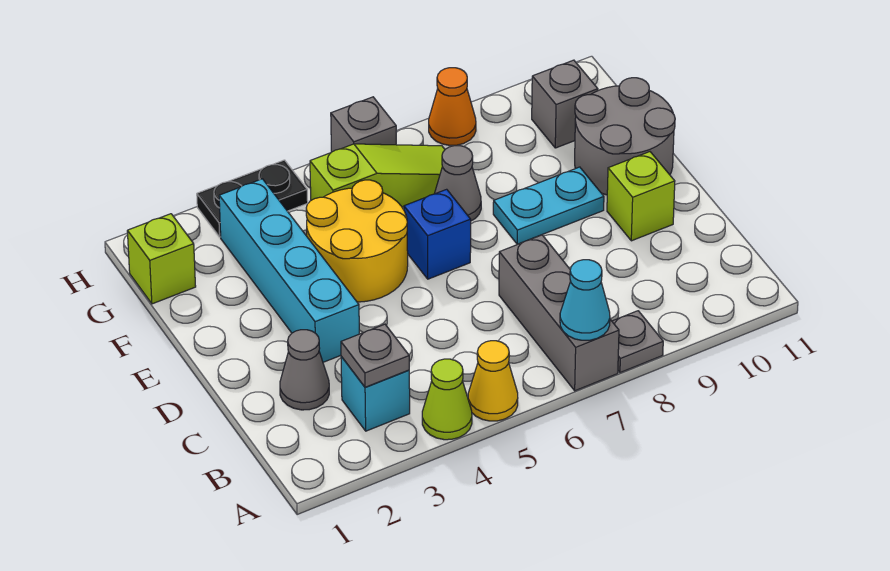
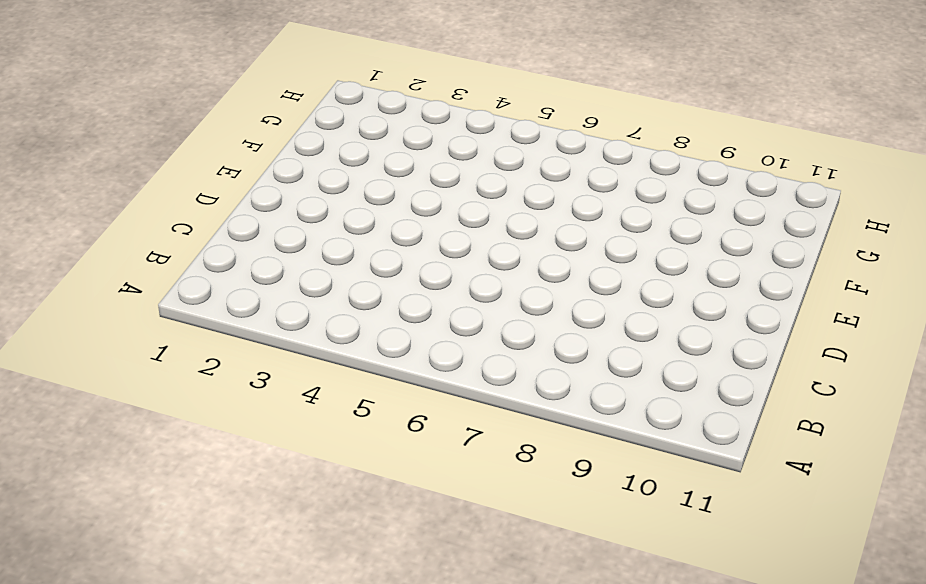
none -> lime cone A4 level 1
none -> yellow cone A5 level 1
none -> grey brick A7:C7 level 1

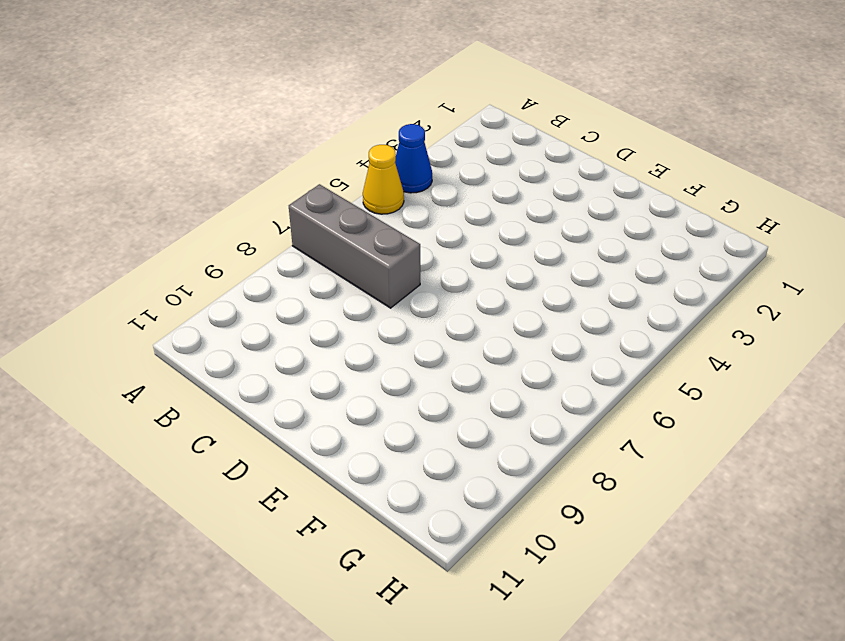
blue cone A4 level 1 -> lime cone A4 level 1
none -> grey plate A8 level 1
none -> cyan brick B3 level 1
none -> grey cone C2 level 1

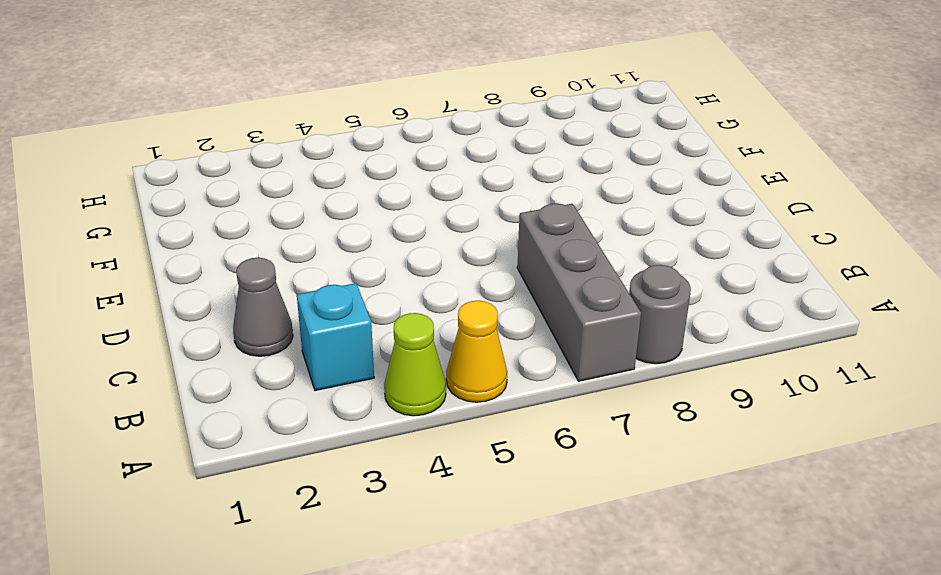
grey round brick A8 level 1 -> grey plate A8 level 1
none -> cyan brick D3:G3 level 1
none -> lime brick D10 level 1
none -> yellow round brick E4:F5 level 1

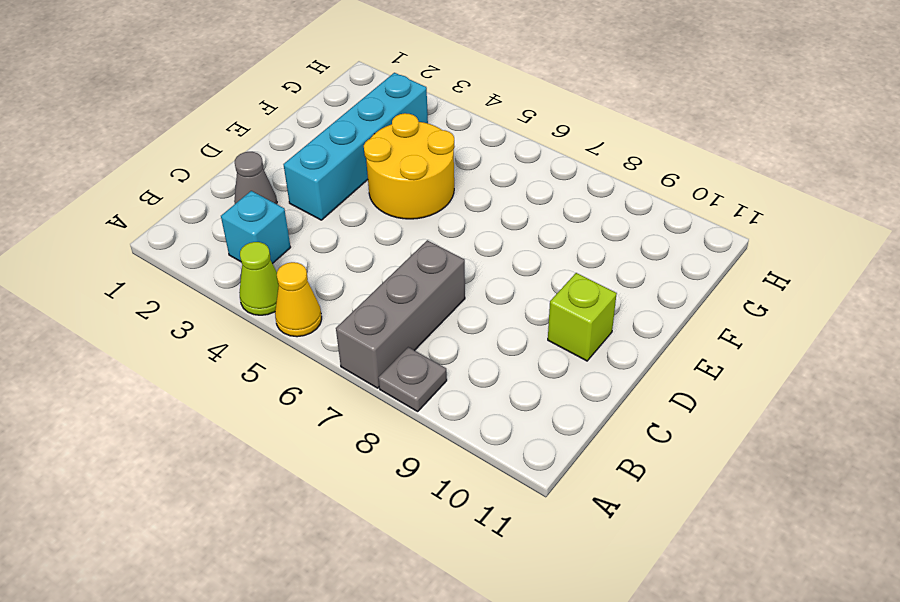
none -> blue brick E6 level 1
none -> cyan plate E8:E9 level 1
none -> grey round brick E10:F11 level 1

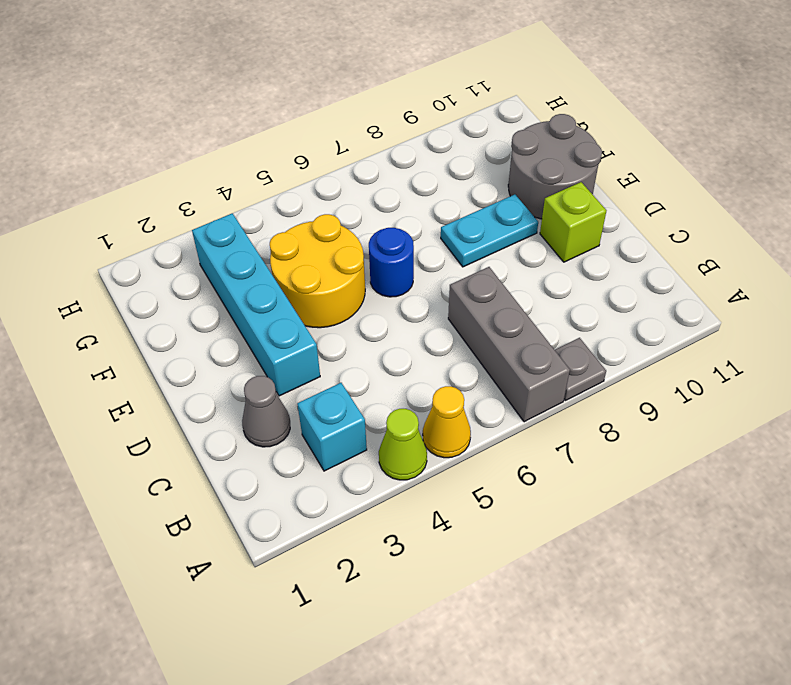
blue round brick E6 level 1 -> blue brick E6 level 1
none -> grey cone F7 level 1
none -> lime brick G1 level 1
none -> lime slope G5:G7 level 1 top 5

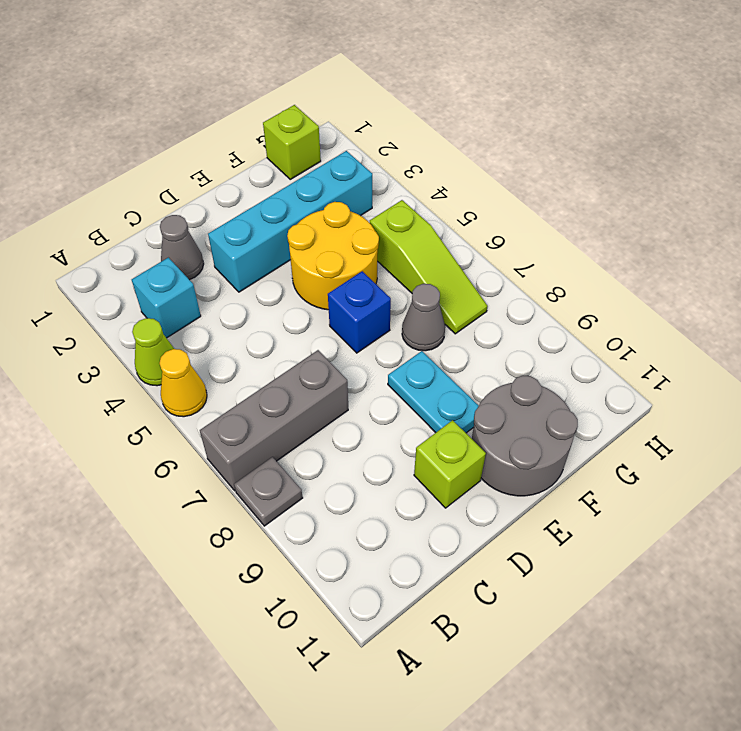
none -> grey brick G10 level 1
none -> black plate H3:H4 level 1
none -> grey brick H6 level 1

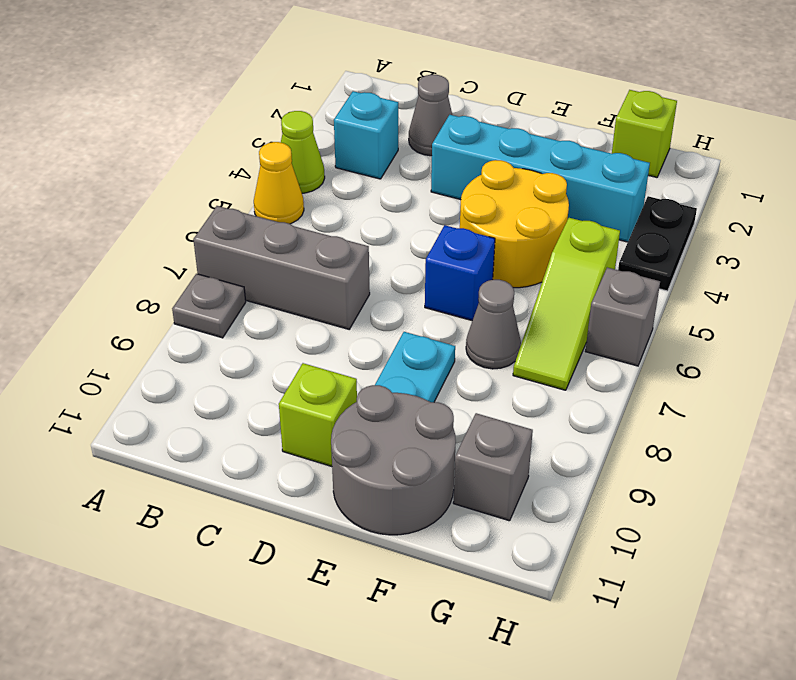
none -> orange cone H8 level 1
none -> cyan cone A7 level 2
none -> grey plate B3 level 2

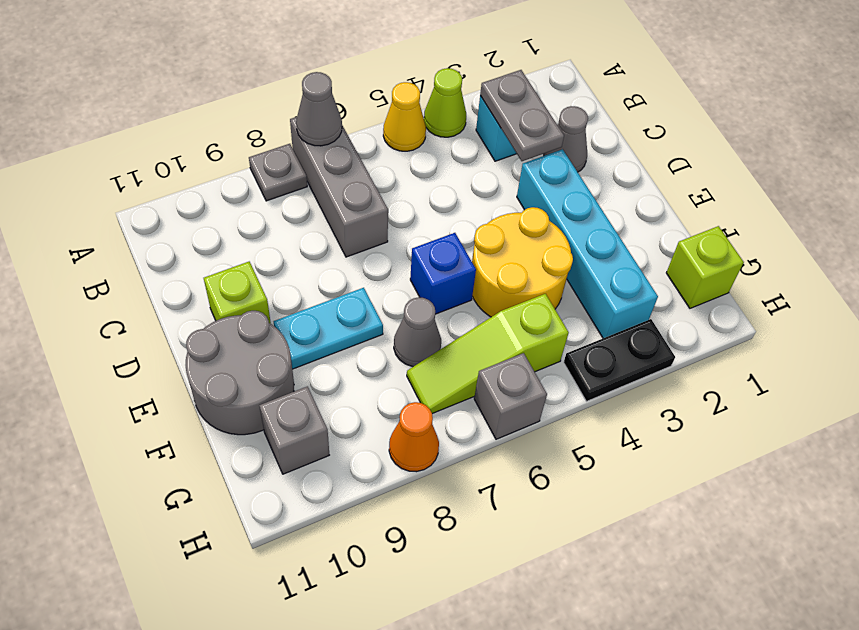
grey cone A7 level 2 -> cyan cone A7 level 2
grey plate B3:C3 level 2 -> grey plate B3 level 2

